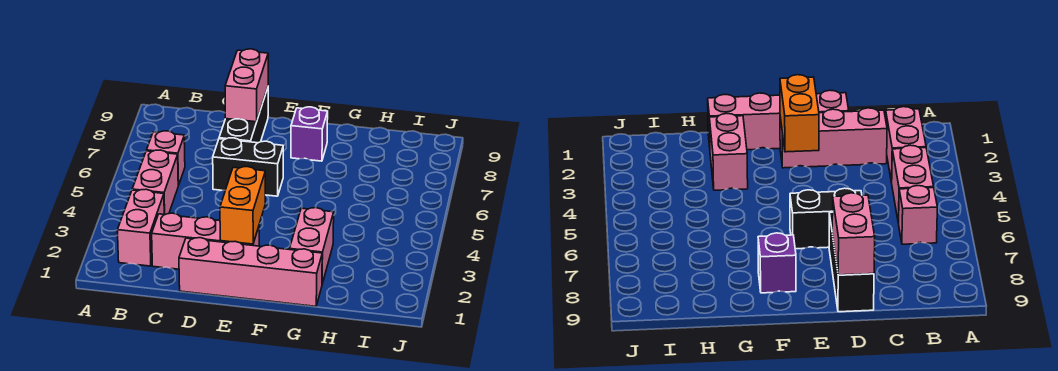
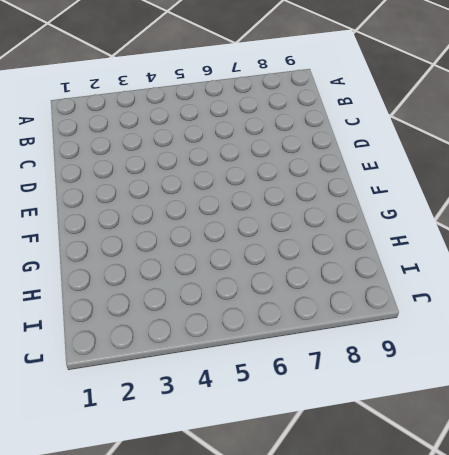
none -> pink brick B2:B3 level 1
none -> pink brick B4:B5 level 1

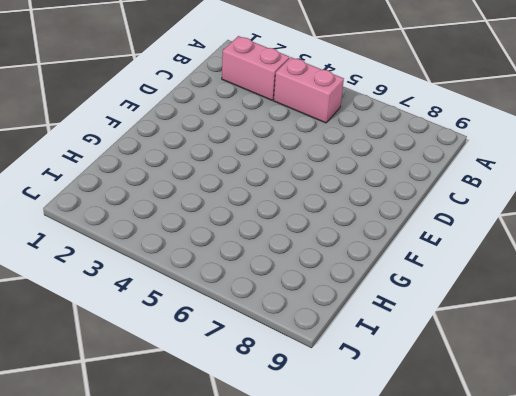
none -> pink brick B6 level 1
none -> pink brick C2:E2 level 1

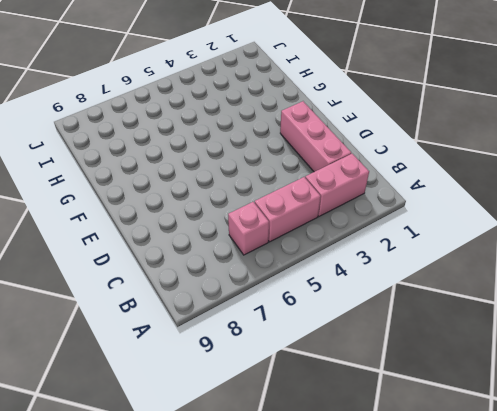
none -> pink brick D1:G1 level 1
none -> black brick D6:E6 level 1

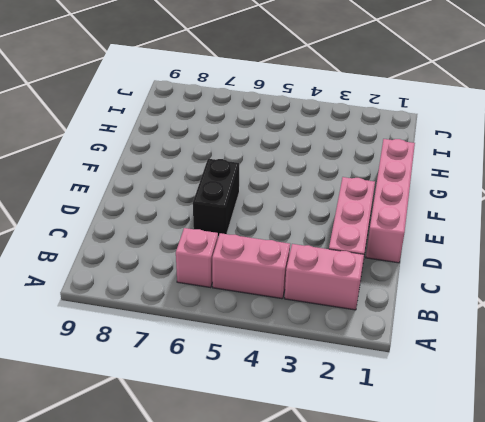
none -> black brick D7:D9 level 1
none -> purple brick F8 level 1

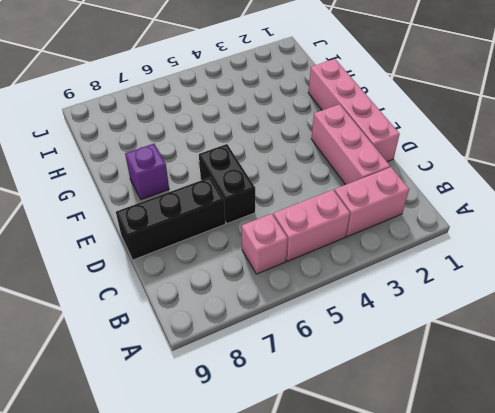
none -> pink brick G2:G3 level 1
none -> pink brick D8:D9 level 2

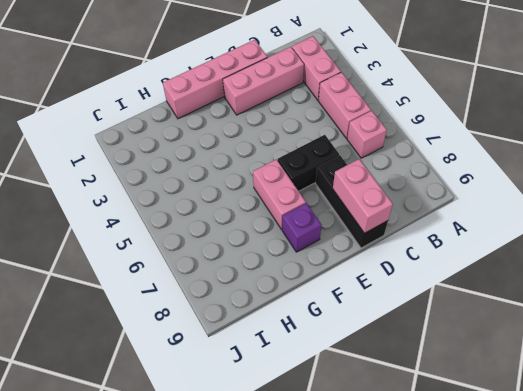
pink brick F6:F7 level 1 -> pink brick G2:G3 level 1
none -> orange brick E2:E3 level 2

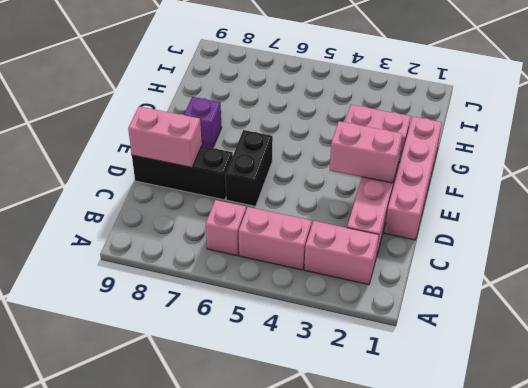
pink brick E2:E3 level 2 -> orange brick E2:E3 level 2

